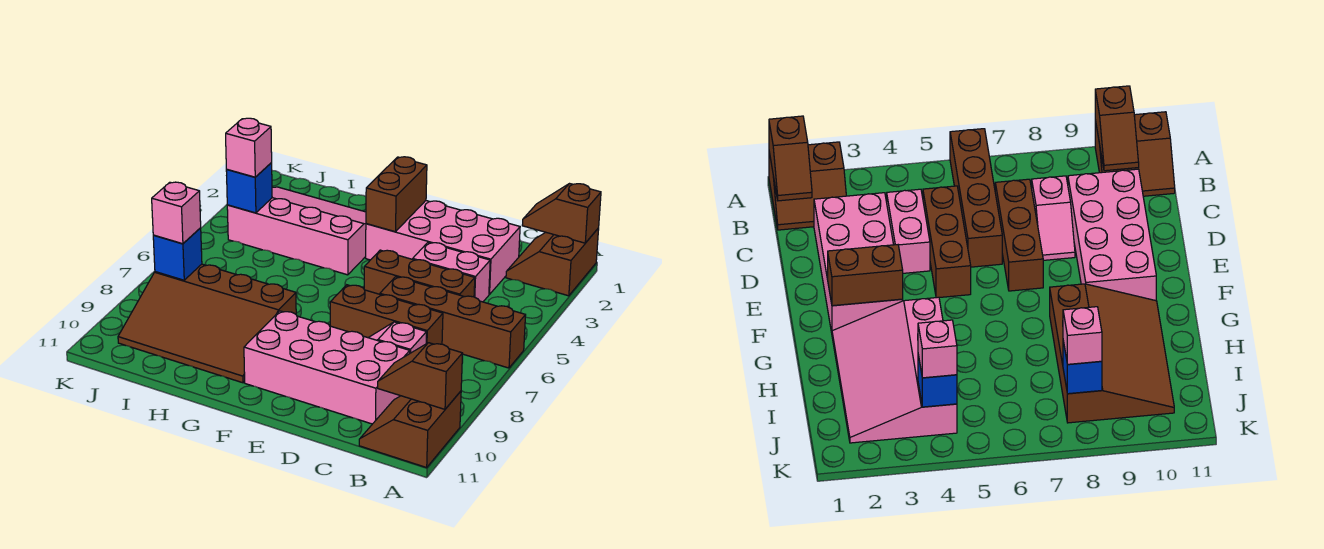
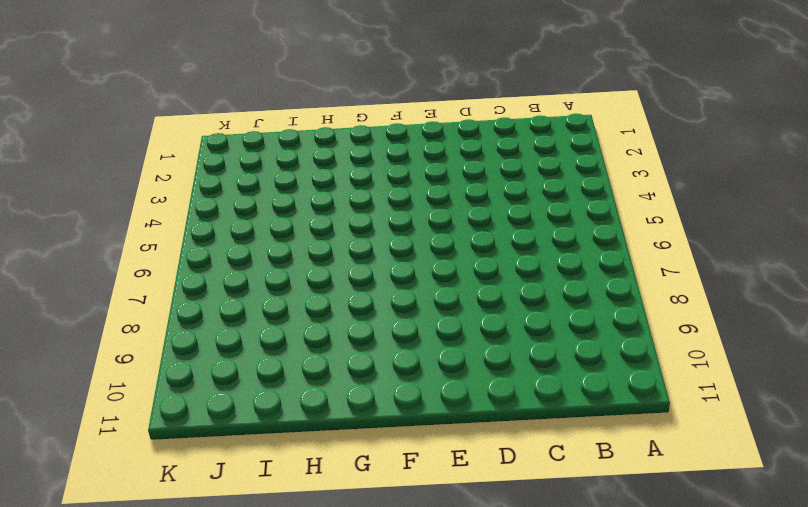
none -> brown slope A1:B2 level 1 top A
none -> brown brick A6:D6 level 1
none -> brown slope A10:B11 level 1 top A

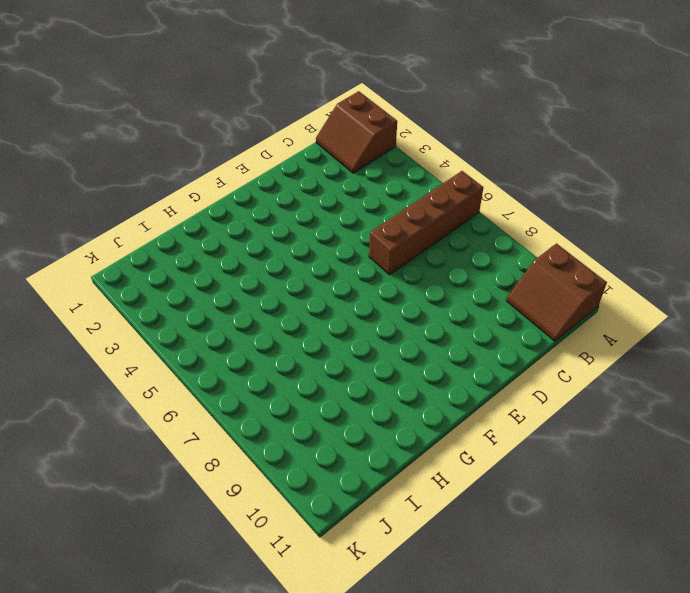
none -> pink brick C2:F3 level 1
none -> pink brick C4:D4 level 1
none -> brown brick C5:E5 level 1

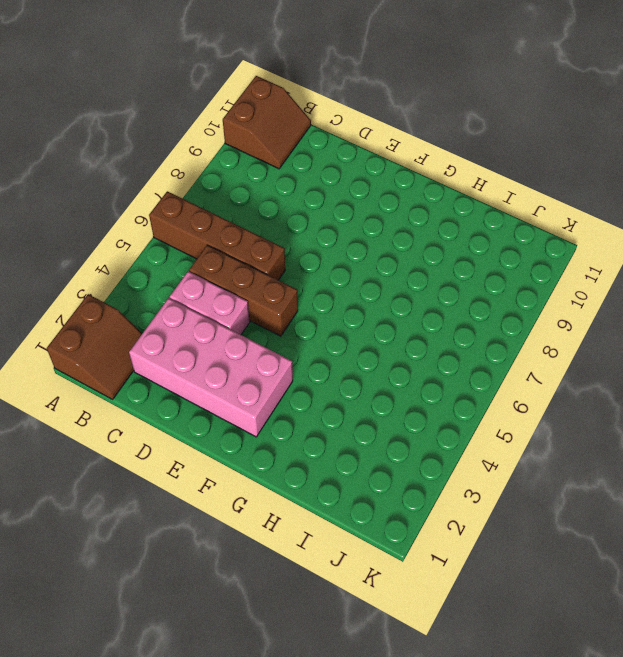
none -> brown brick C7:E7 level 1
none -> pink slope C8:D8 level 1 top C
none -> pink brick C9:F10 level 1

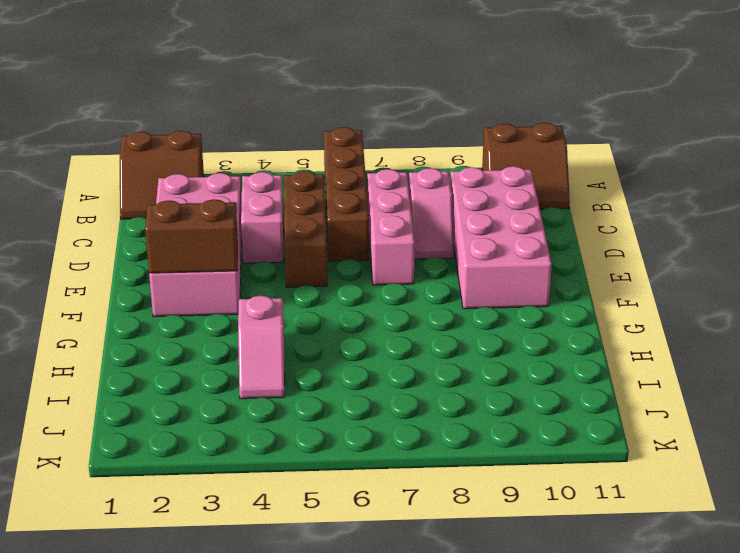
pink brick C7:E7 level 1 -> brown brick C7:E7 level 1
pink slope H4:I4 level 1 top H -> pink slope G2:J4 level 1 top 4
none -> brown slope G8:J10 level 1 top 8
none -> brown slope A1:B1 level 2 top A
none -> brown slope A10:B10 level 2 top A

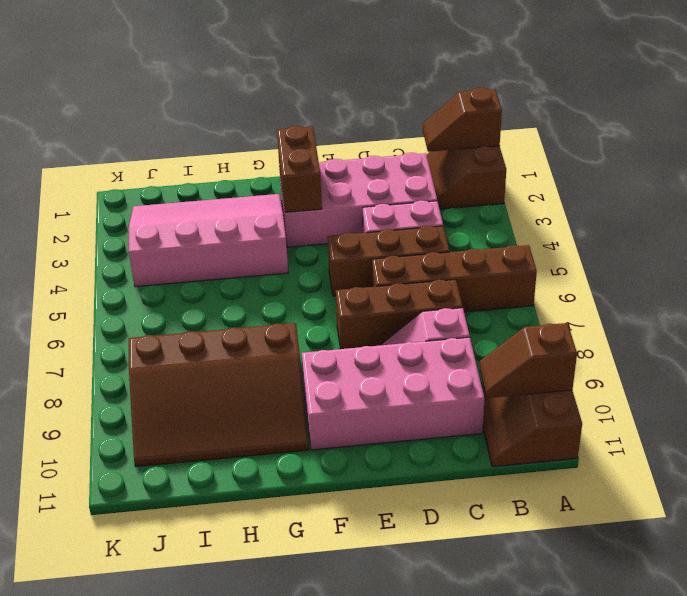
none -> blue brick J4 level 2
none -> blue brick J8 level 2
none -> pink brick J4 level 3

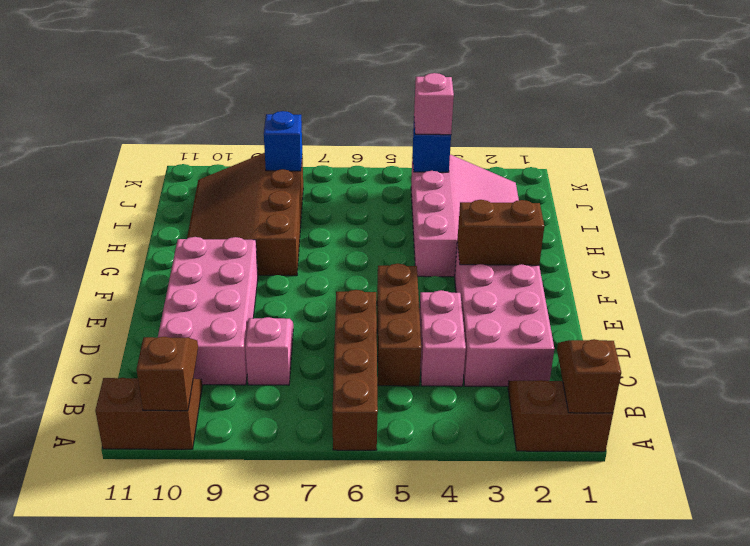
none -> brown brick C7:E7 level 1
none -> pink brick J8 level 3

